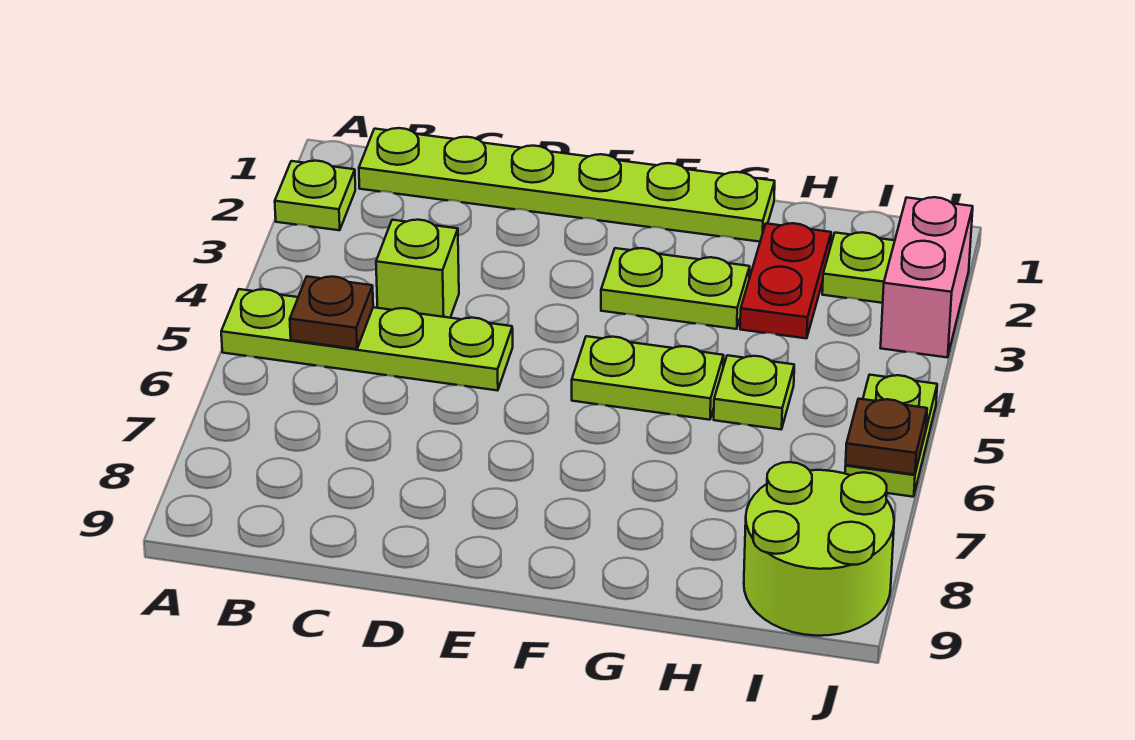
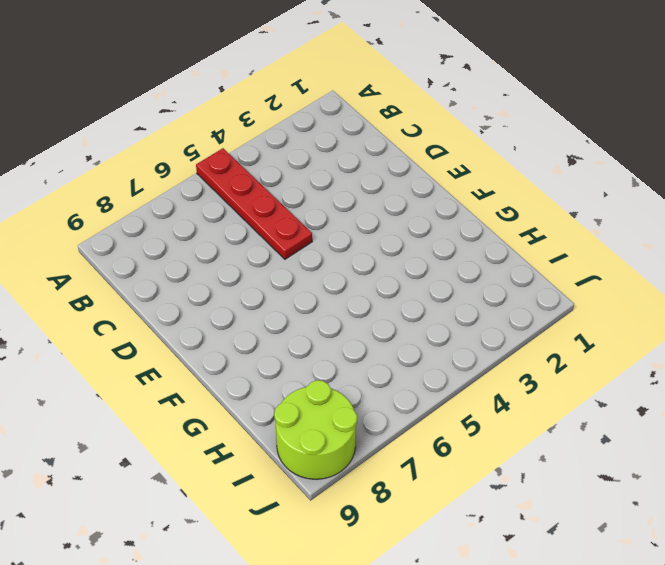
red plate A5:D5 level 1 -> lime plate A5:D5 level 1
none -> lime plate A2 level 1
none -> lime plate B1:G1 level 1
none -> lime brick C4 level 1

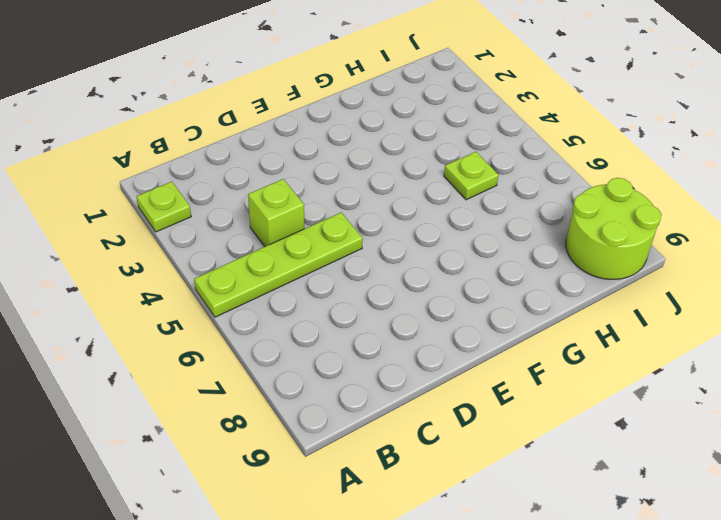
none -> lime plate B1:G1 level 1
none -> lime plate F3:G3 level 1
none -> lime plate F5:G5 level 1

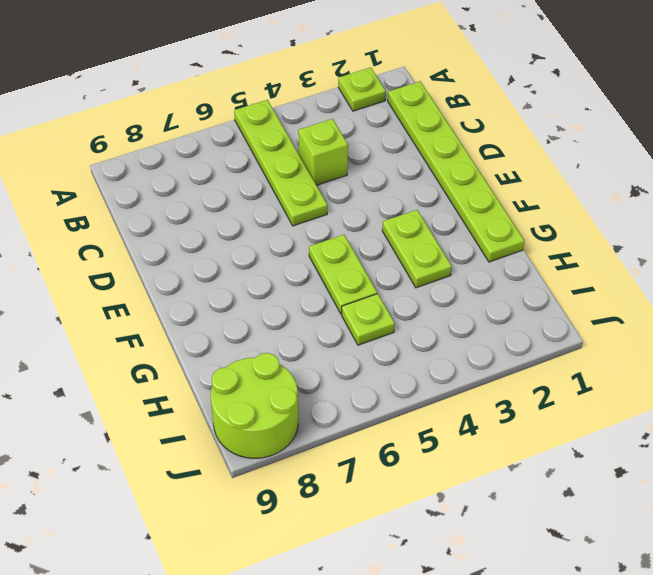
none -> red plate H2:H3 level 1
none -> lime plate I2 level 1
none -> pink brick J2:J3 level 1

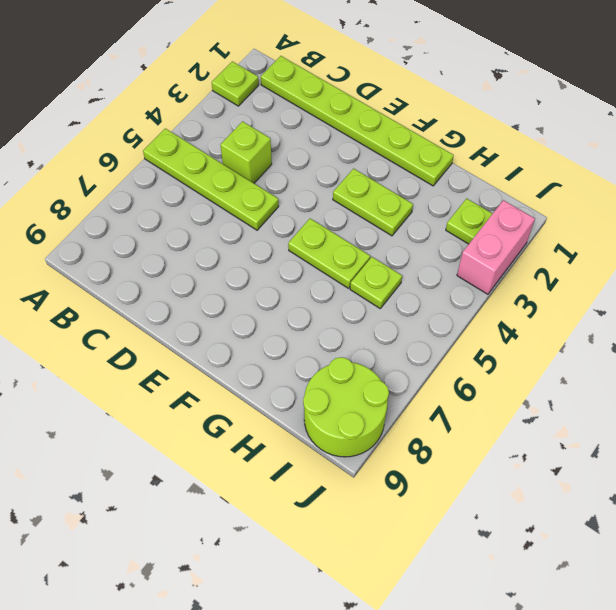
none -> red plate H2:H3 level 1
none -> lime plate J5:J6 level 1
none -> brown plate B5 level 2

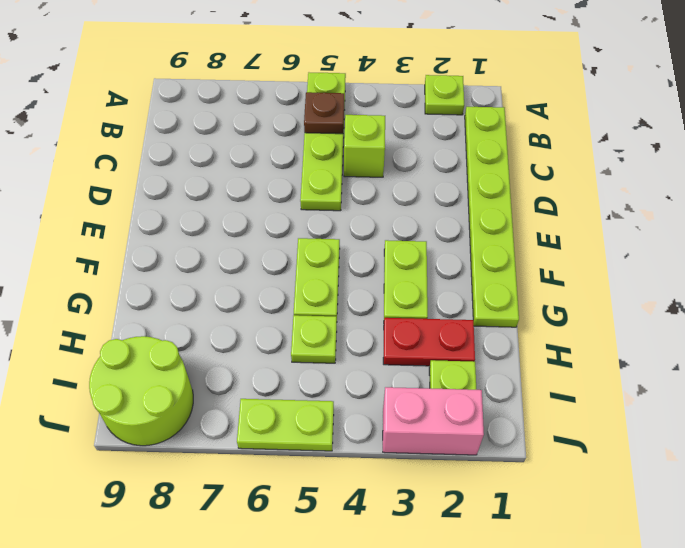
none -> brown plate J6 level 2

